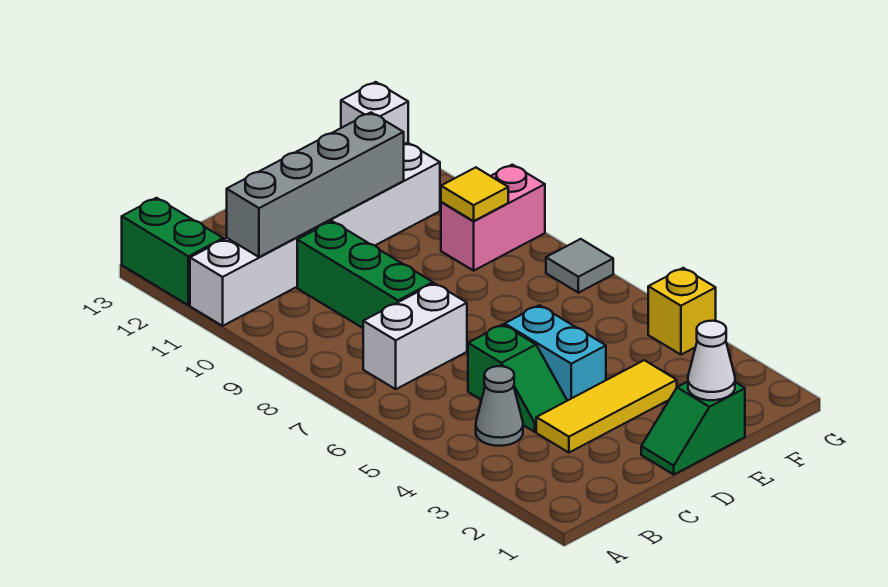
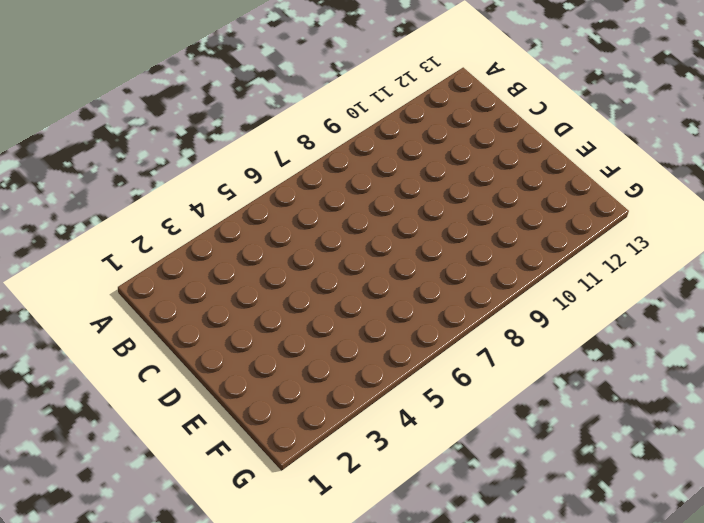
none -> white brick A11:F11 level 1
none -> green brick A12:A13 level 1
none -> grey cone B4 level 1

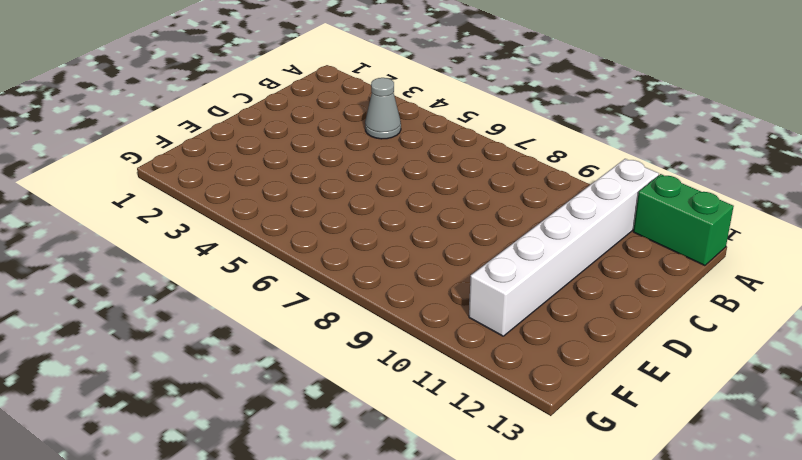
none -> white brick B7:C7 level 1
none -> yellow tile C3:E3 level 1
none -> green slope C4:C5 level 1 top 5

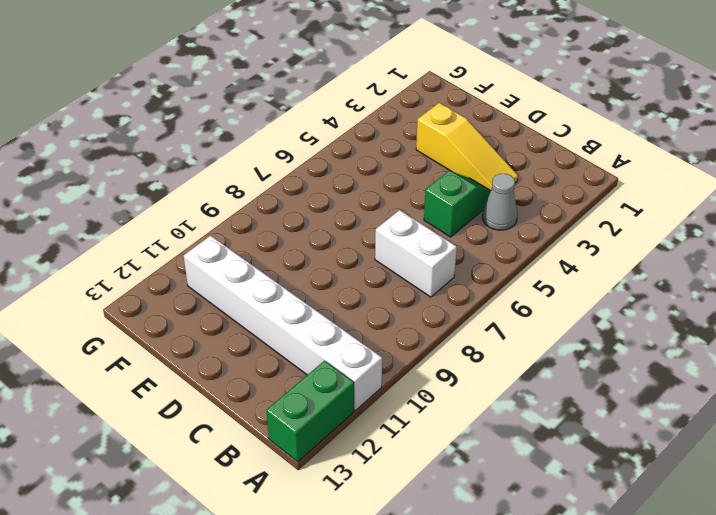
yellow slope C3:E3 level 1 top E -> yellow tile C3:E3 level 1
none -> green brick C8:C10 level 1
none -> green slope D1:E1 level 1 top E
none -> cyan brick D4:D5 level 1

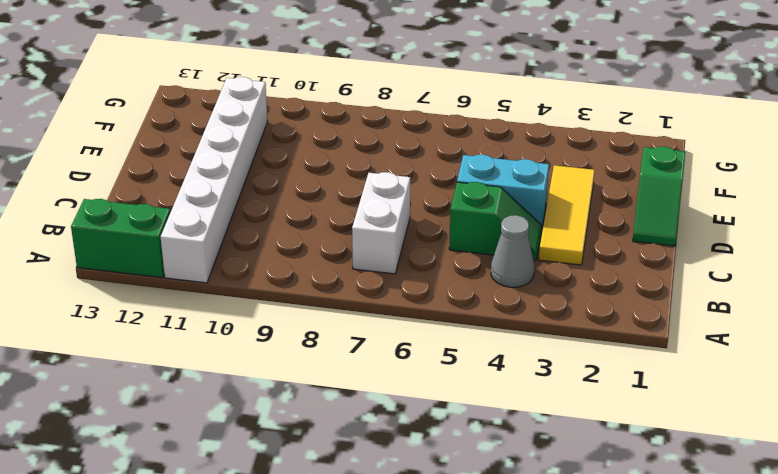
none -> green brick C8:C10 level 1
none -> pink brick F9:G9 level 1
none -> yellow brick G4 level 1

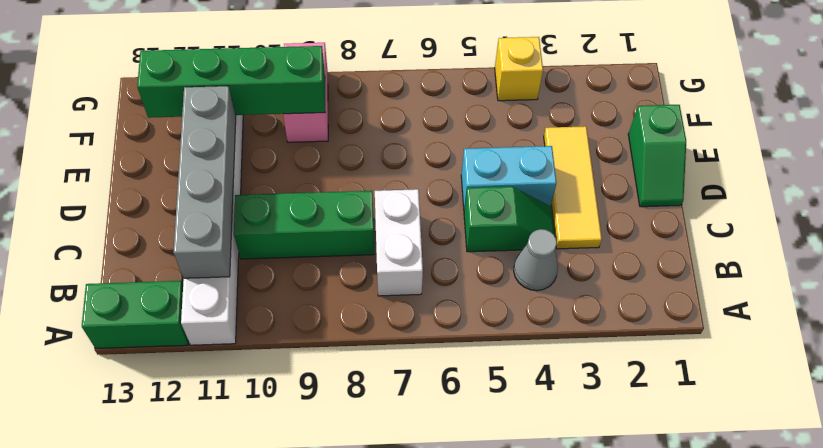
green brick F9:F12 level 2 -> yellow tile F9 level 2
none -> grey tile G7 level 1
none -> white brick G13 level 1
none -> white cone E1 level 2

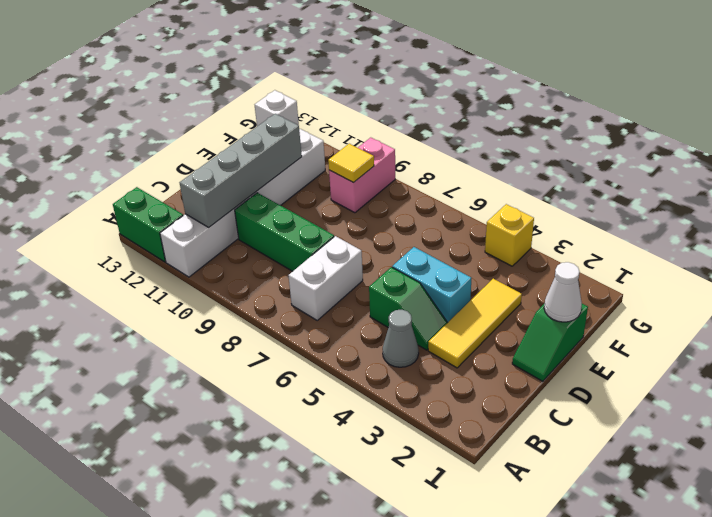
none -> grey tile G7 level 1

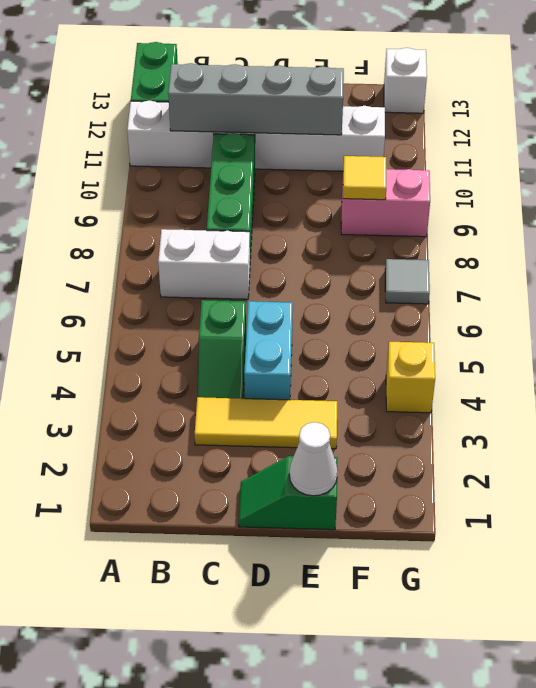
none -> grey cone B4 level 1

